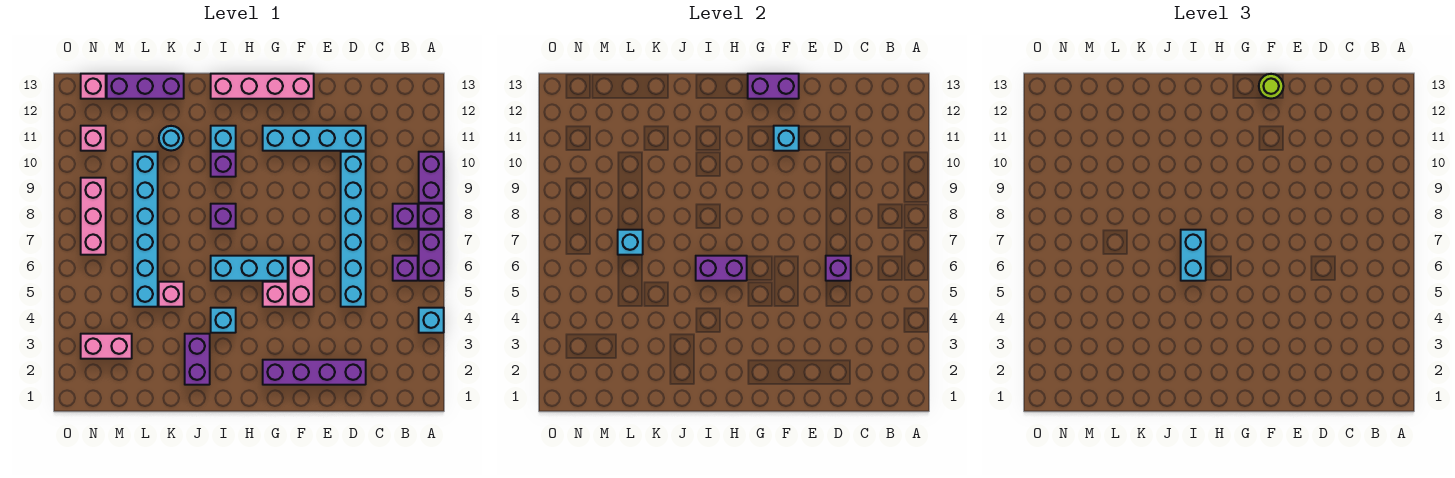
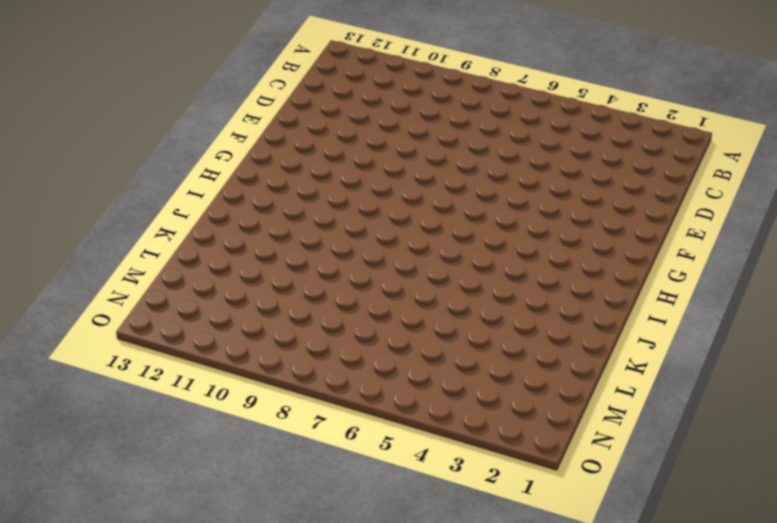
none -> cyan brick A4 level 1
none -> purple brick A6:A7 level 1
none -> purple brick A8 level 1
none -> purple brick A9:A10 level 1

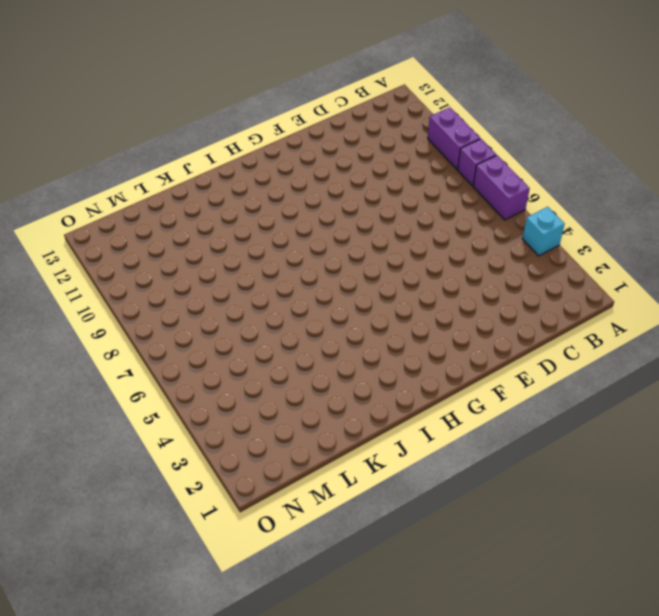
none -> purple brick B6 level 1
none -> purple brick B8 level 1
none -> purple brick D2:G2 level 1
none -> cyan brick D5:D10 level 1

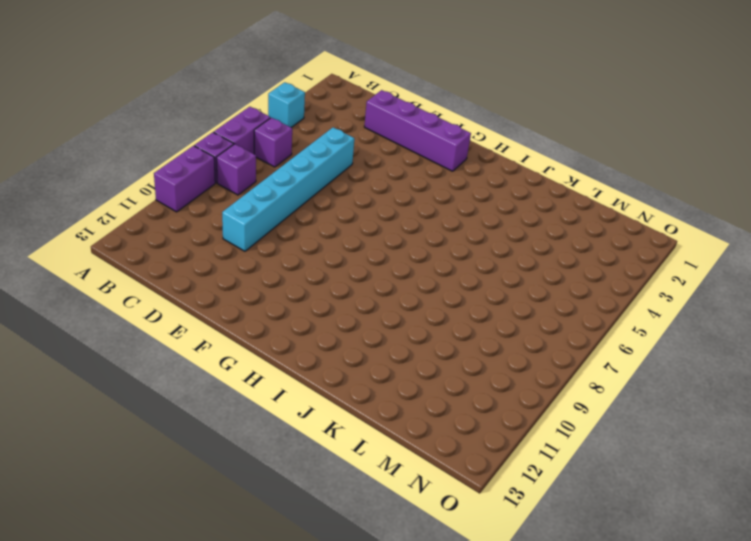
none -> cyan brick D11:G11 level 1
none -> pink brick F5:F6 level 1
none -> pink brick F13:I13 level 1
none -> pink brick G5 level 1

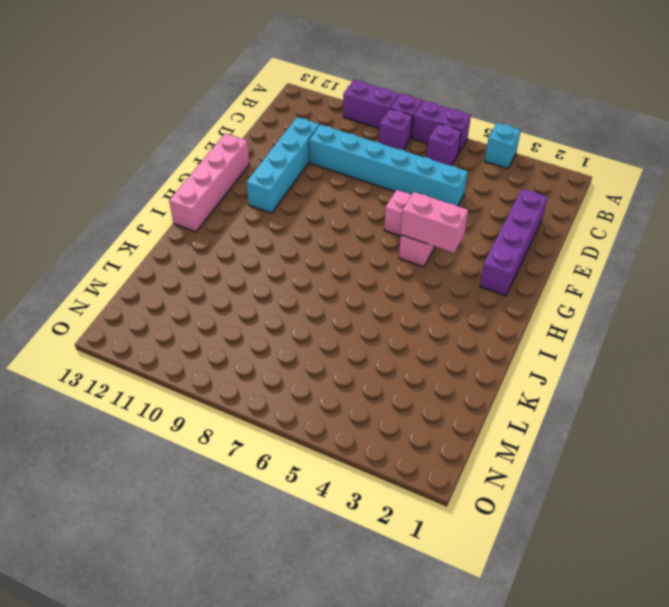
pink brick G4:G5 level 2 -> pink brick M3:N3 level 1
none -> cyan brick G6:I6 level 1
none -> cyan brick I4 level 1
none -> purple brick I8 level 1
none -> purple brick I10 level 1

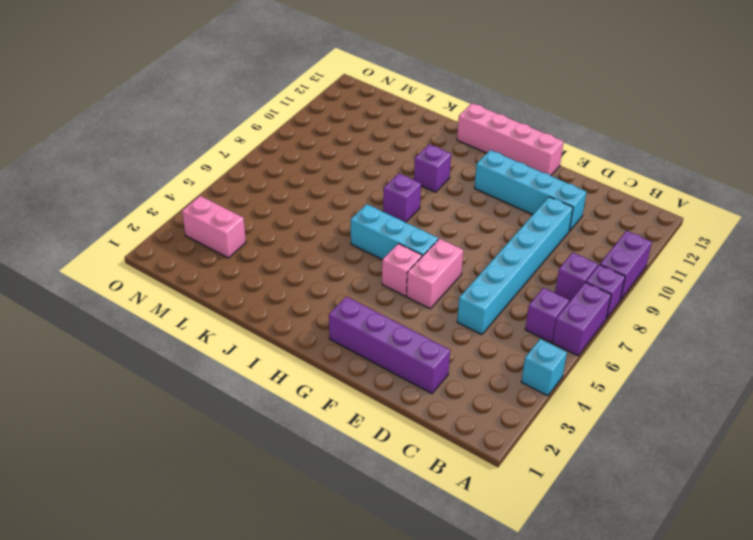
none -> cyan brick I4 level 1
none -> cyan brick I11 level 1
none -> purple brick J2:J3 level 1
none -> pink brick K5 level 1

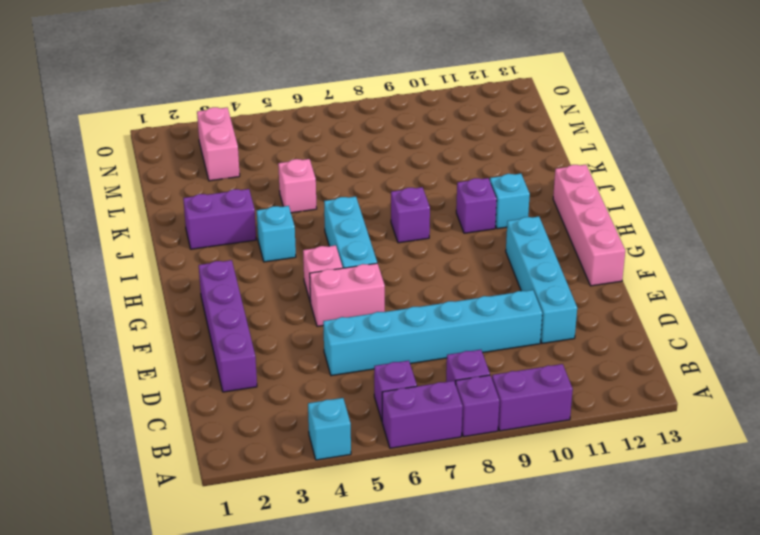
none -> cyan round brick K11 level 1
none -> purple brick K13:M13 level 1
none -> cyan brick L5:L10 level 1
none -> pink brick N7:N9 level 1

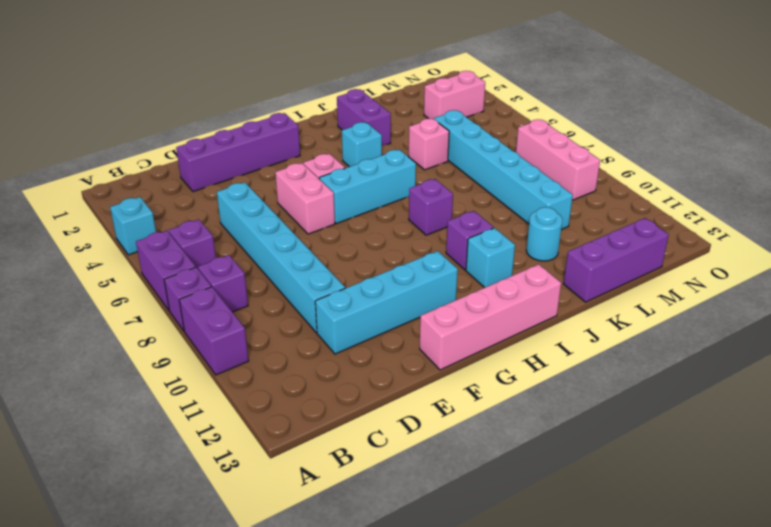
none -> pink brick N11 level 1
none -> pink brick N13 level 1
none -> purple brick D6 level 2
none -> cyan brick F11 level 2

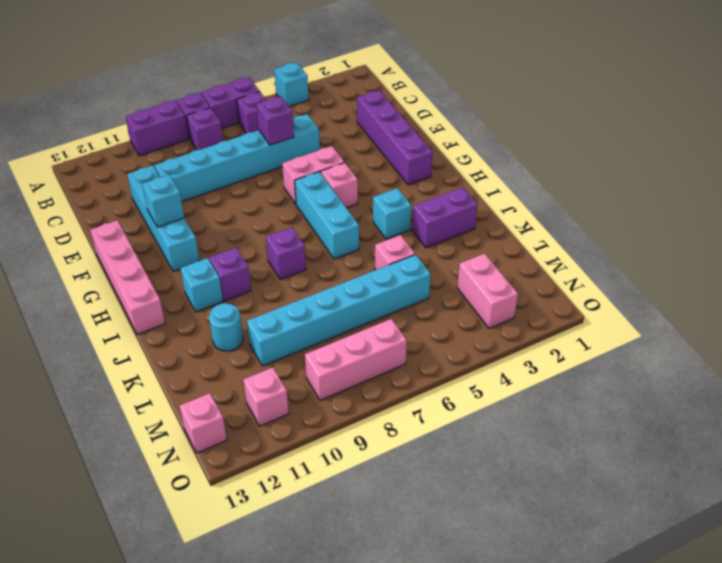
none -> purple brick K13:M13 level 1
none -> purple brick F13:G13 level 2
none -> purple brick H6:I6 level 2
none -> cyan brick L7 level 2

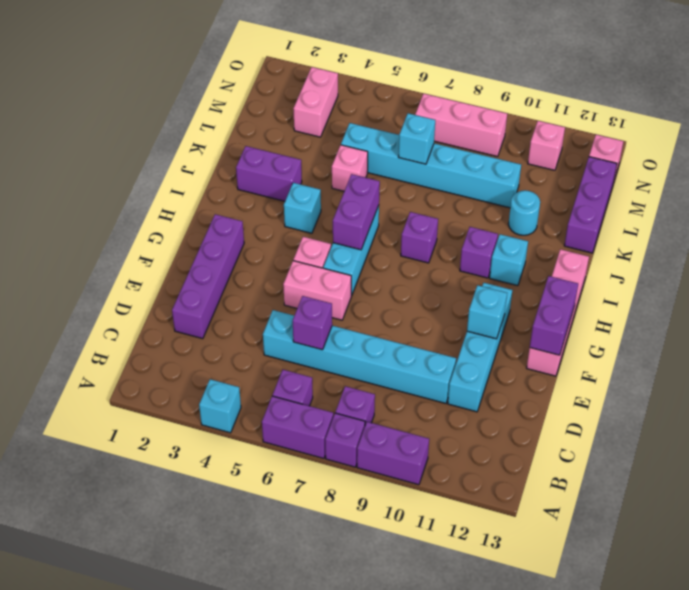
none -> lime round brick F13 level 3
none -> cyan brick I6:I7 level 3

